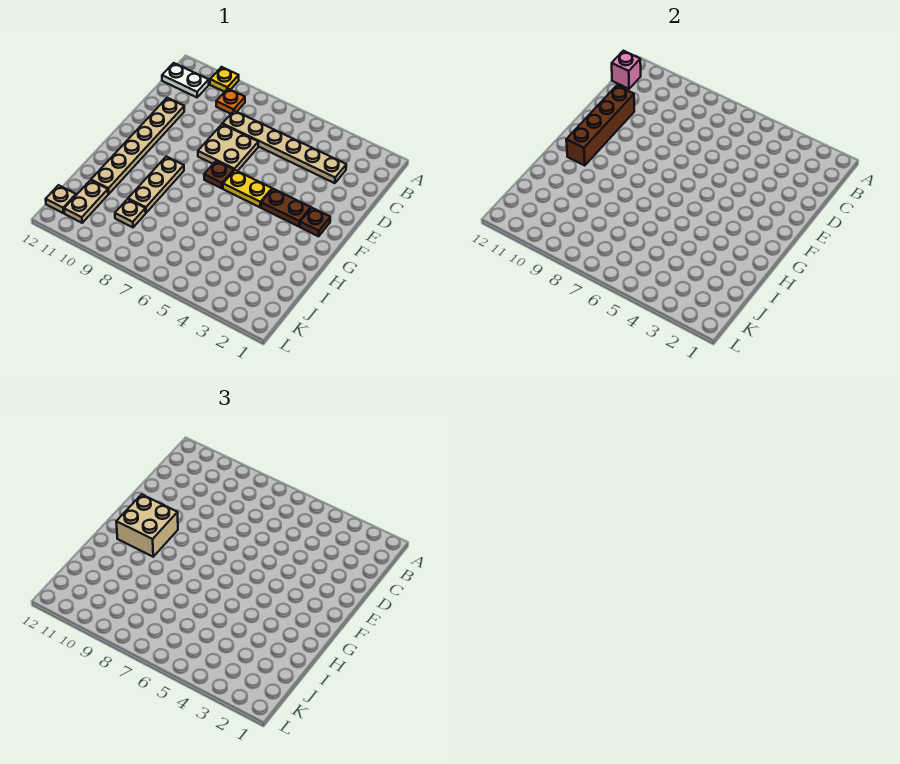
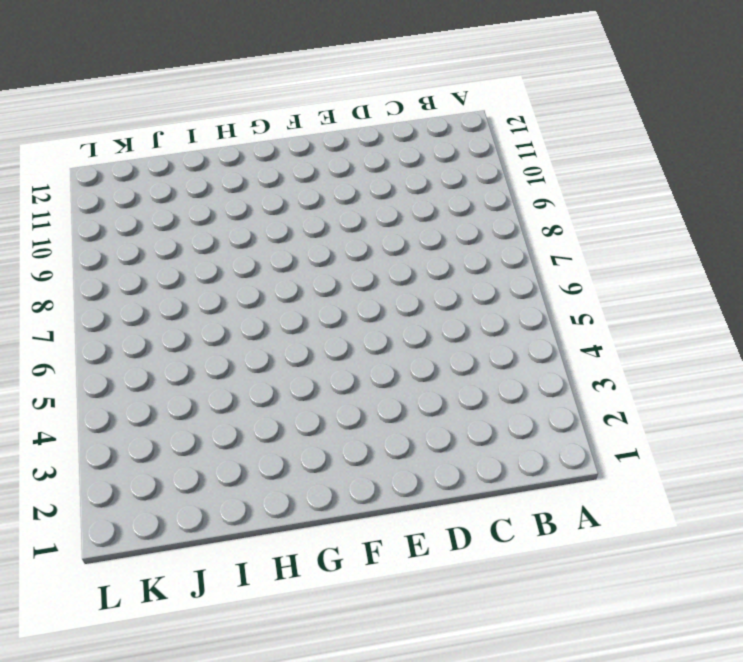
none -> yellow plate A10 level 1
none -> orange plate B9 level 1
none -> white plate B11:B12 level 1

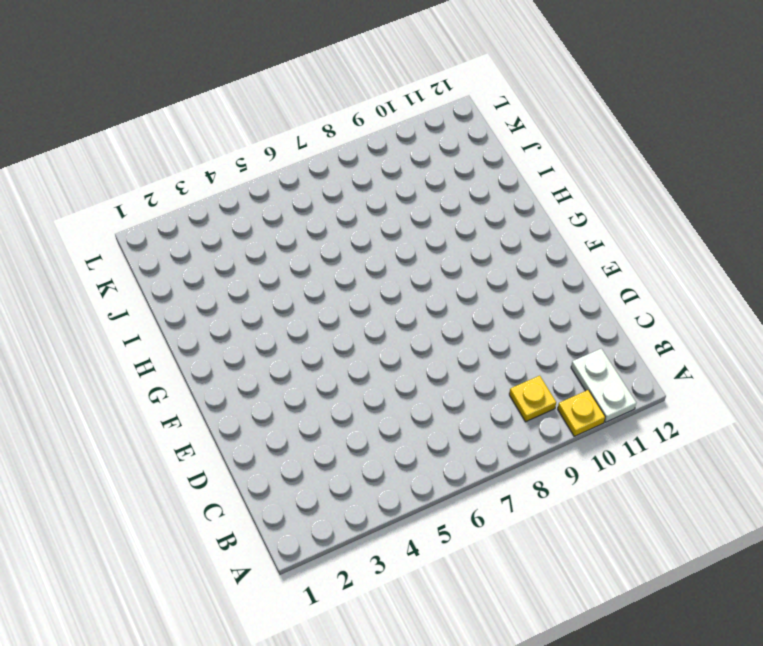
white plate A11:B11 level 1 -> white plate B11:B12 level 1
yellow plate B9 level 1 -> orange plate B9 level 1
none -> tan plate C3:C8 level 1
none -> tan plate D7:E8 level 1
none -> tan plate D11:I11 level 1

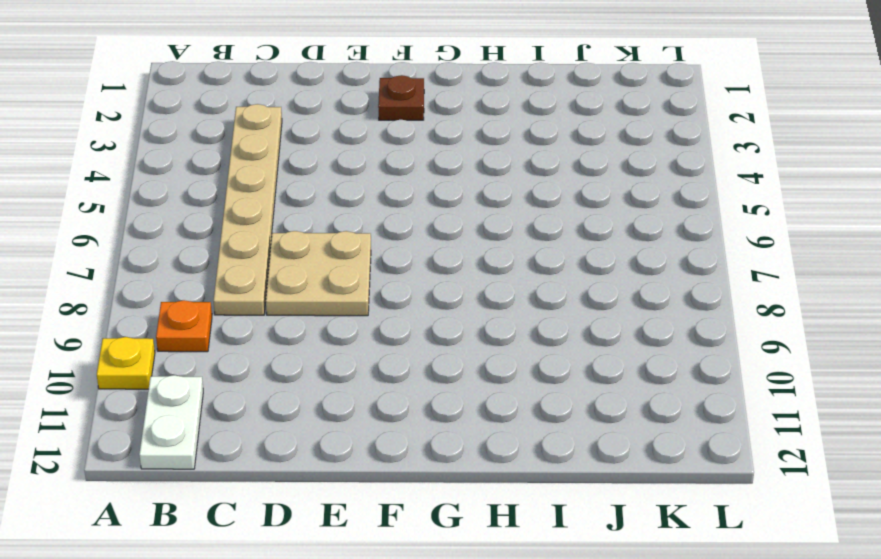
none -> tan plate D11:I11 level 1
none -> brown plate F3:F4 level 1
none -> yellow plate F5:F6 level 1

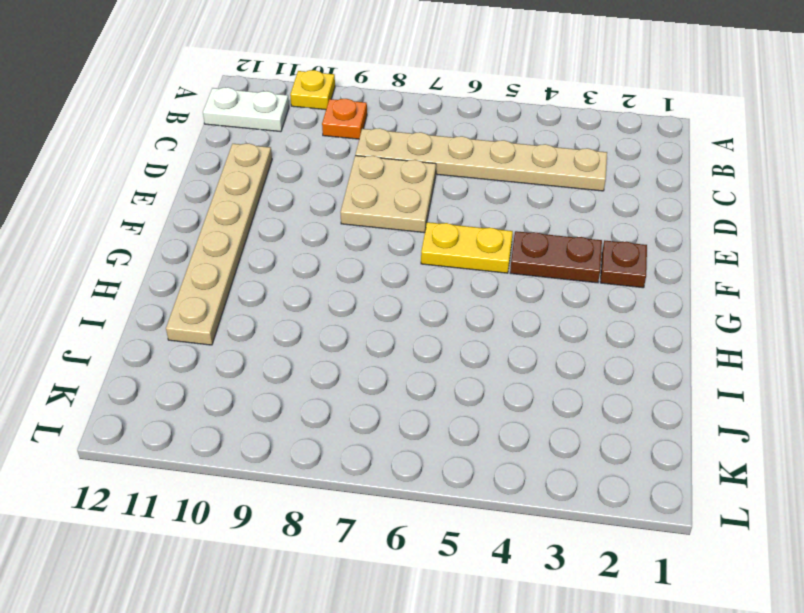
none -> brown plate F7 level 1
none -> tan plate G9:I9 level 1
none -> tan plate J9 level 1

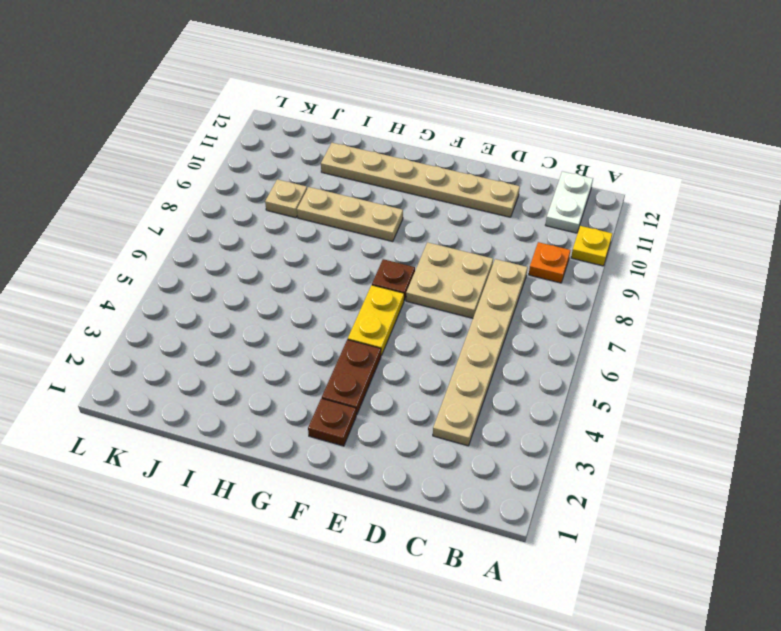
none -> tan plate J11:K11 level 1
none -> tan plate K12 level 1
none -> pink brick B12 level 2

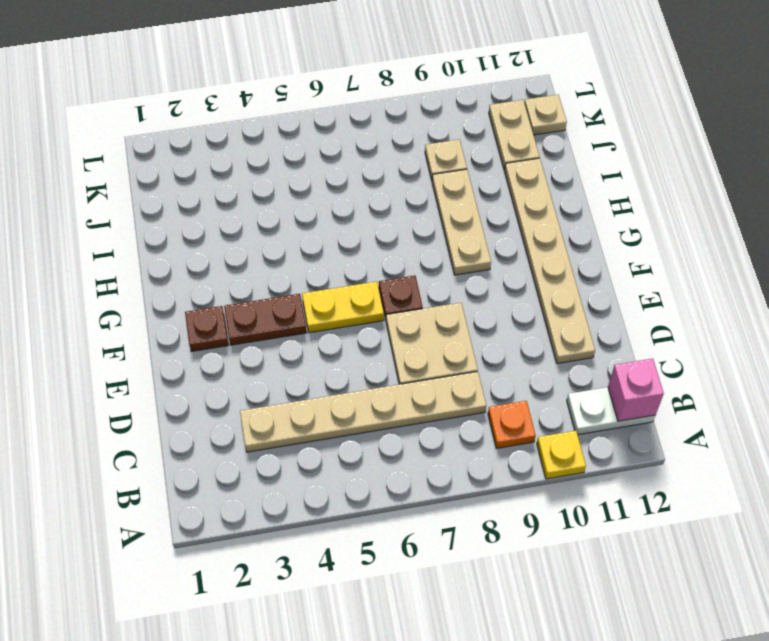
none -> brown brick D11:G11 level 2
none -> tan brick F10:G11 level 3

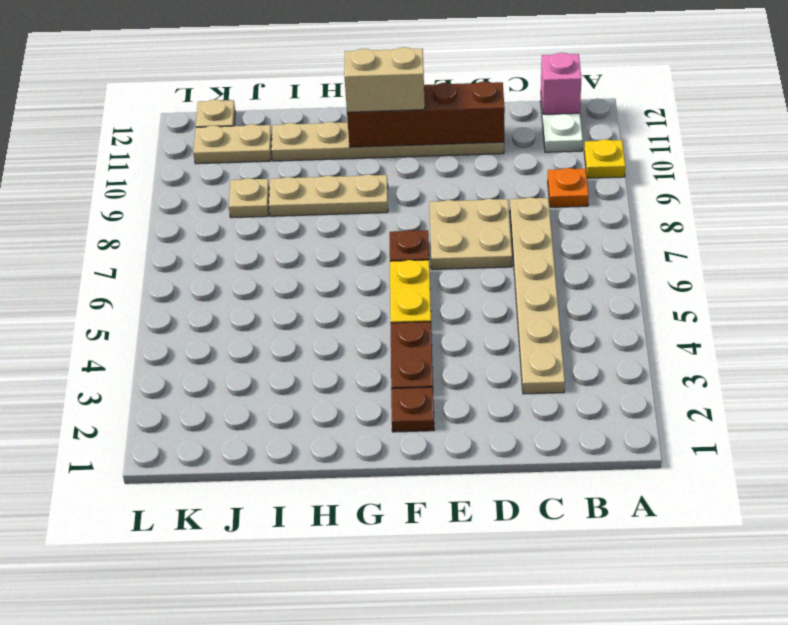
tan brick F11:G11 level 3 -> tan brick F10:G11 level 3

